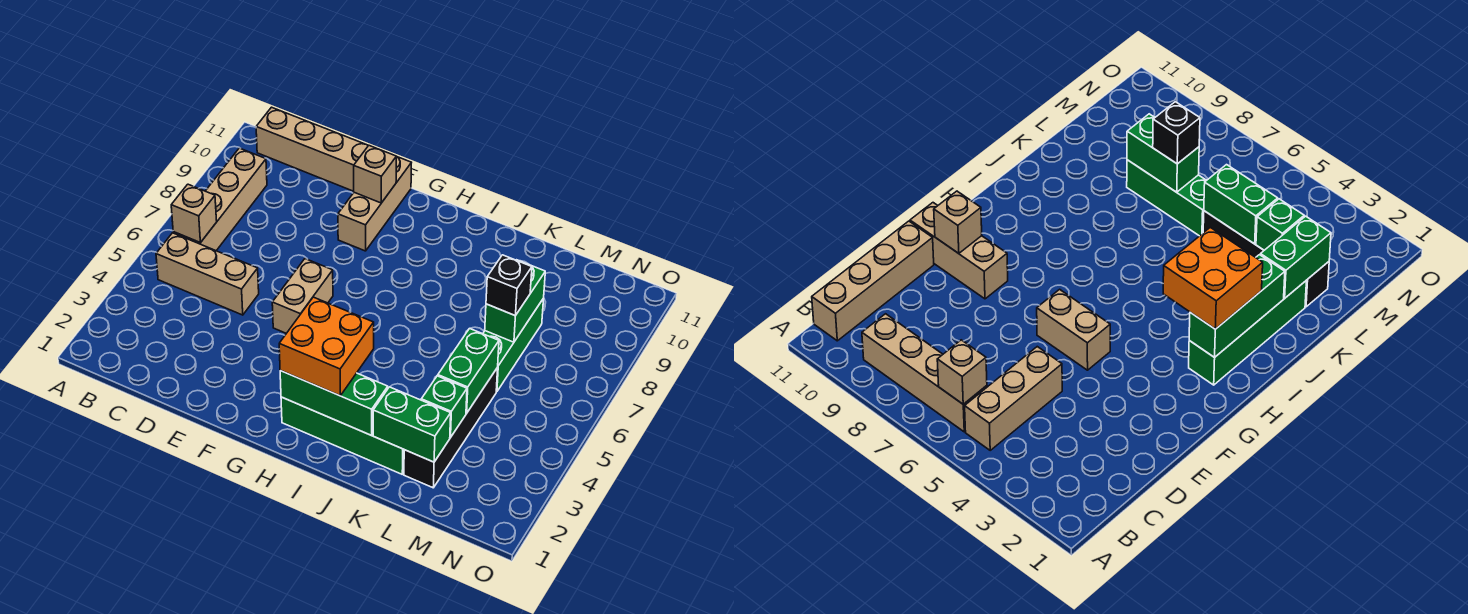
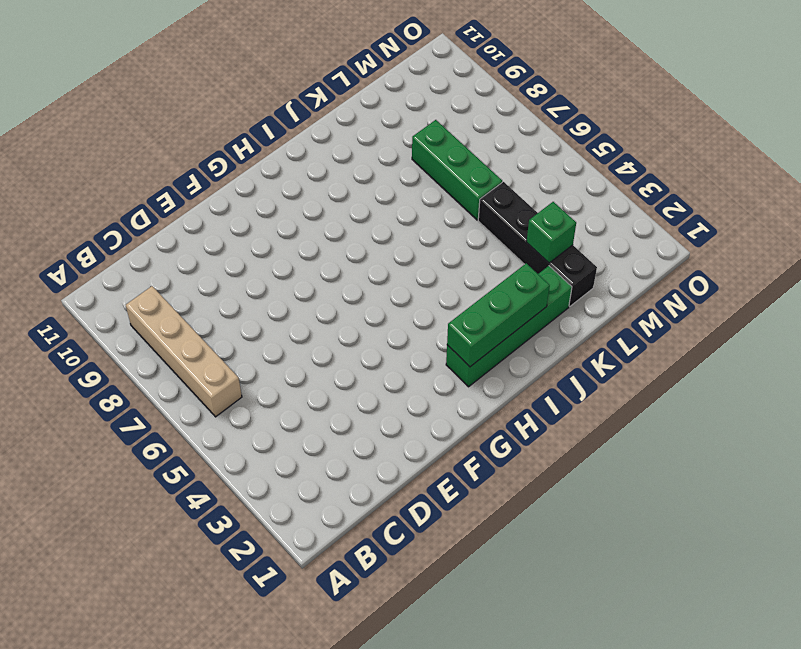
none -> tan brick B5:D5 level 1
none -> tan brick B11:E11 level 1
none -> tan brick F5:F6 level 1

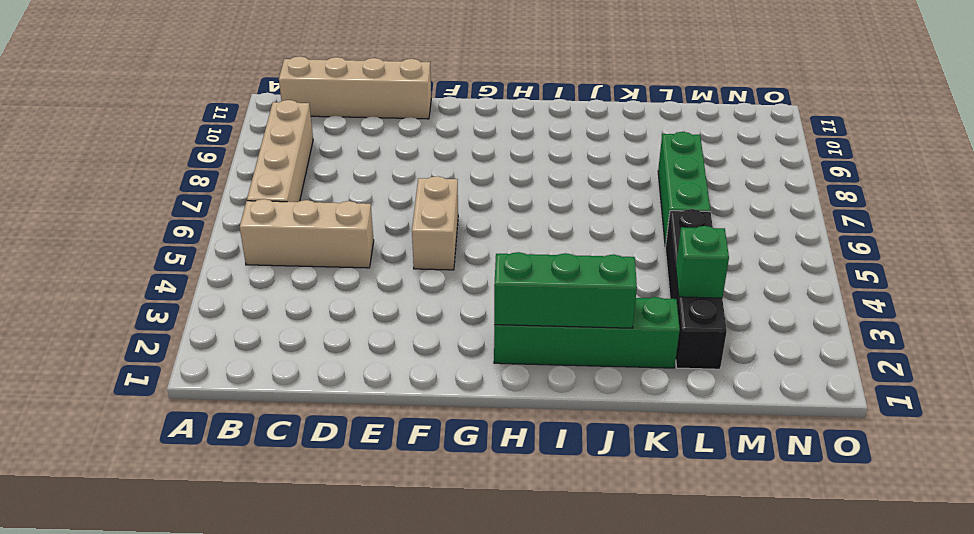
none -> tan brick F9:F11 level 1
none -> tan brick B6 level 2
none -> tan brick F10 level 2

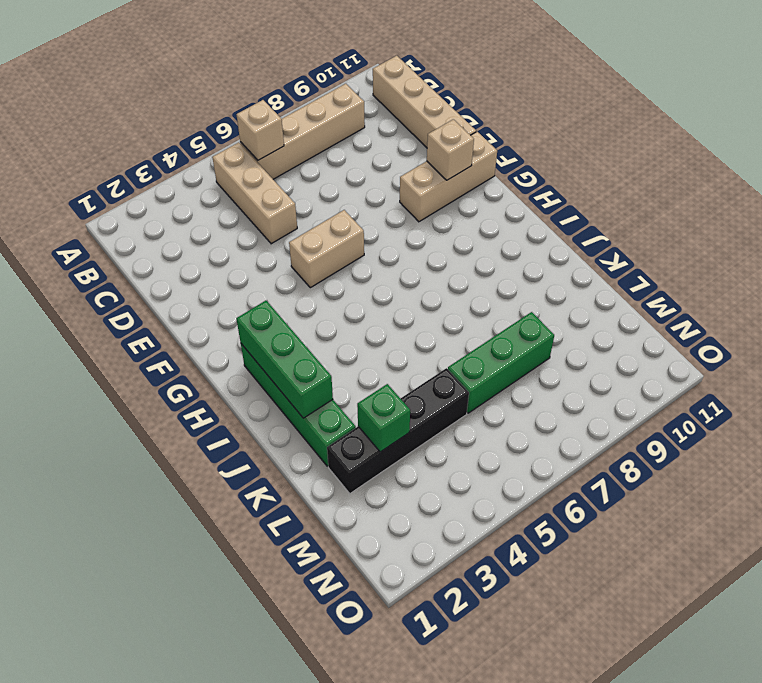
none -> green brick K2:L2 level 2
none -> green brick L4:L5 level 2
none -> green brick L7:L8 level 2

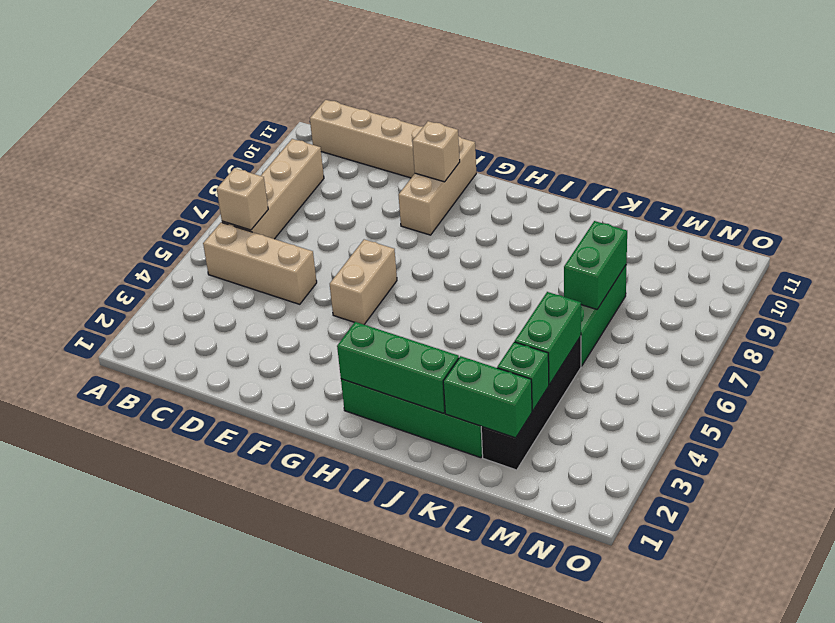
none -> orange brick H2:I3 level 3
none -> black brick L7 level 3

